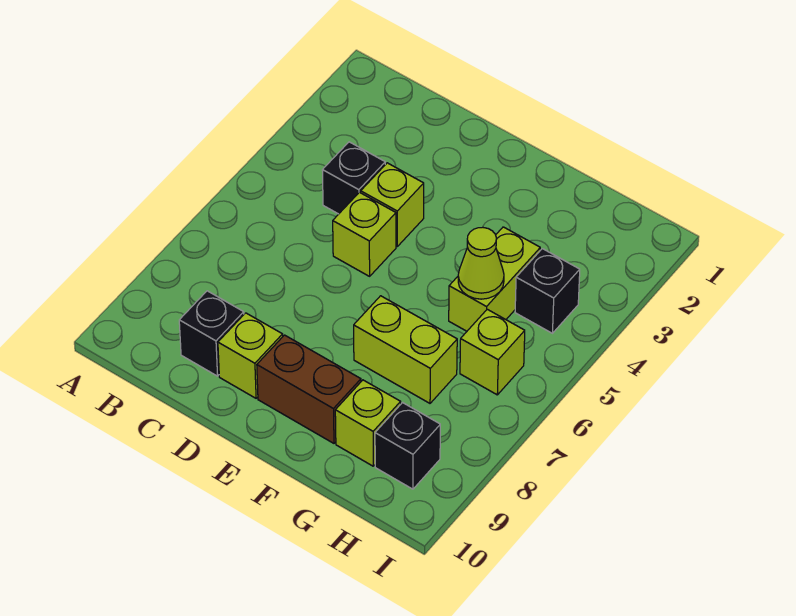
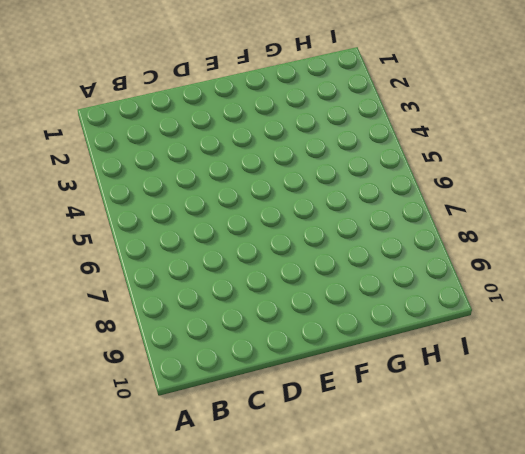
none -> black brick C4 level 1
none -> black brick C9 level 1
none -> lime brick D4 level 1

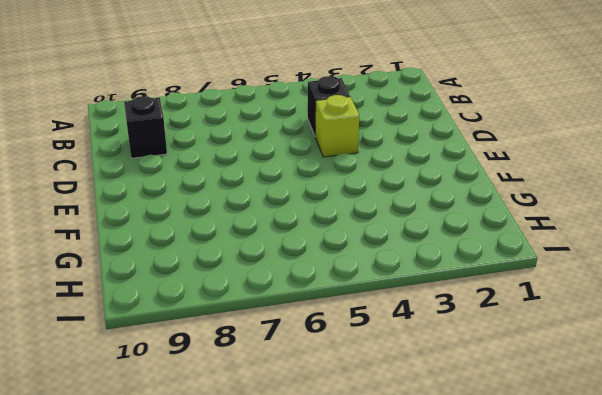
none -> lime brick D5 level 1
none -> lime brick D9 level 1
none -> brown brick E9:F9 level 1

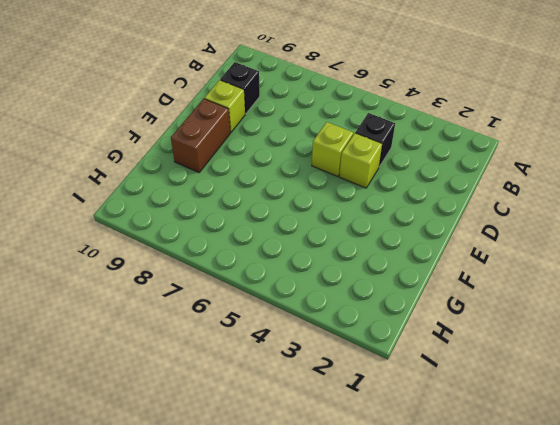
none -> lime brick F7:G7 level 1
none -> lime brick G4:G5 level 1
none -> lime brick G9 level 1

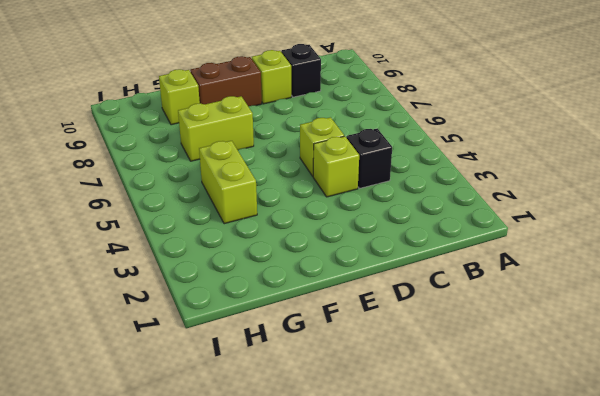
none -> black brick H4 level 1
none -> lime brick H6 level 1
none -> black brick H9 level 1

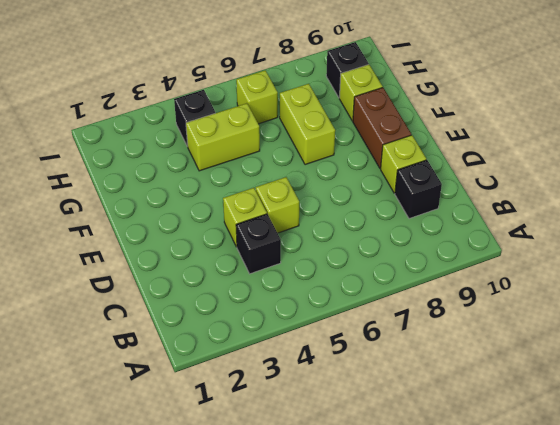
none -> lime cone G5 level 2

